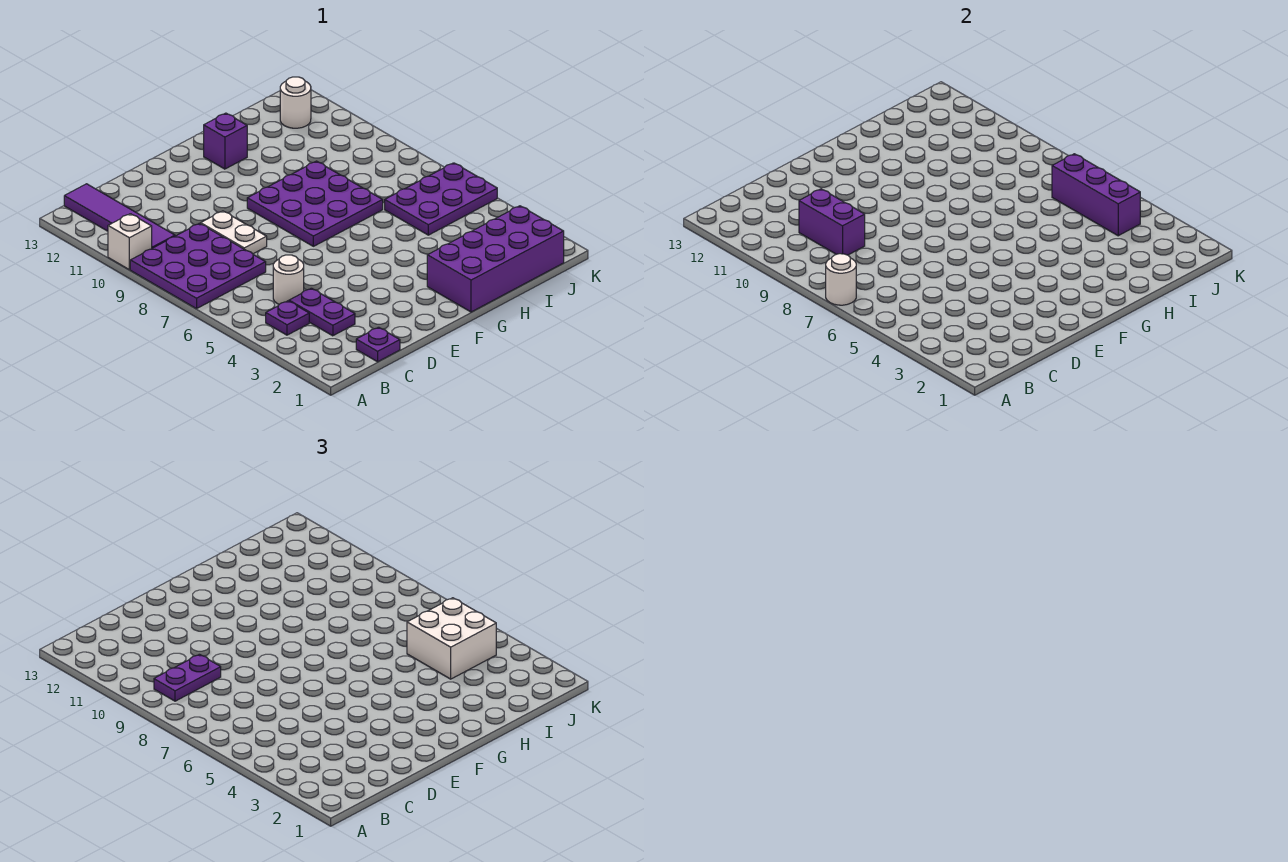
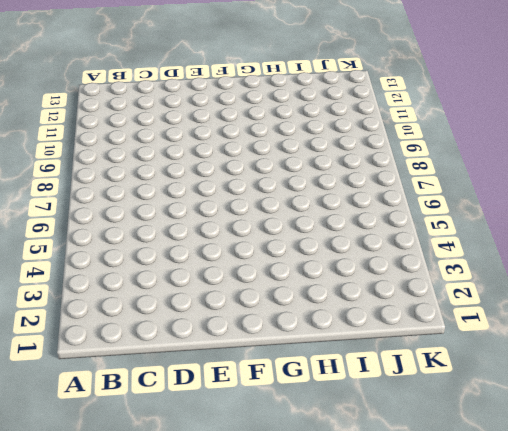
none -> purple plate A7:C9 level 1
none -> white brick A10 level 1
none -> purple plate B4 level 1

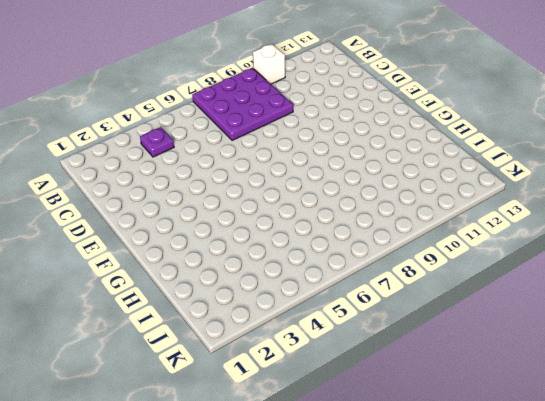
none -> purple tile B10:B13 level 1
none -> purple plate C1 level 1
none -> purple plate C3:C4 level 1

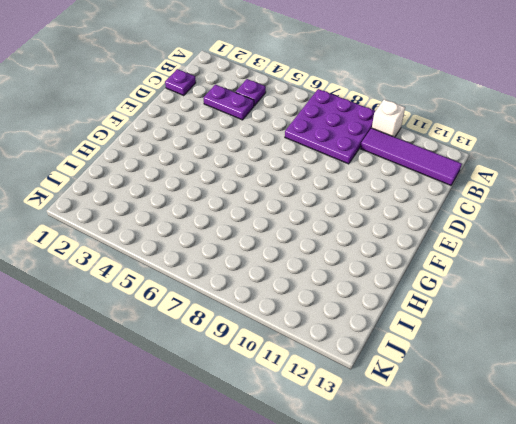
none -> white round brick C5 level 1
none -> white plate D8:D9 level 1
none -> purple plate F7:H9 level 1

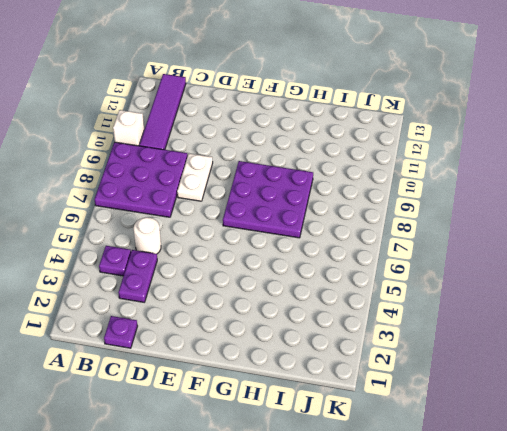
none -> purple brick G1:J2 level 1
none -> purple brick G12 level 1
none -> purple plate I5:K6 level 1

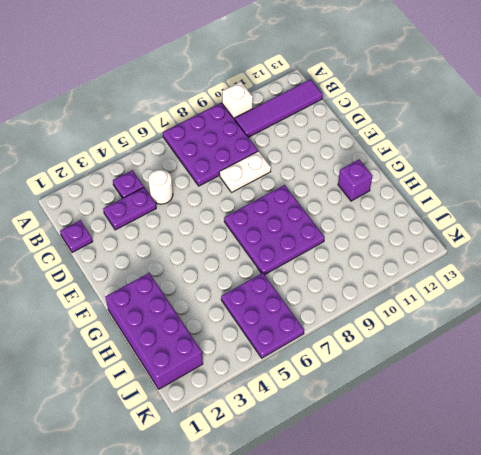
none -> white round brick J12 level 1
none -> white round brick A7 level 2
none -> purple brick C9:C10 level 2

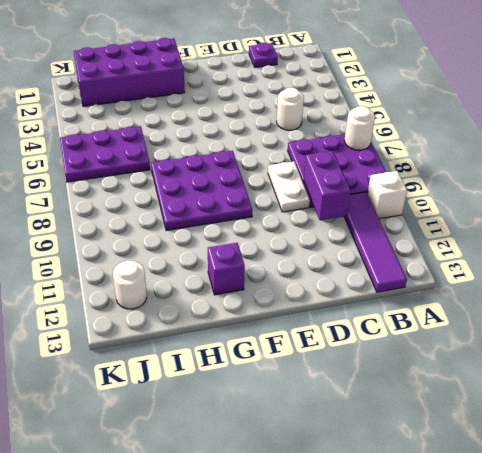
none -> purple plate B4 level 1
none -> purple plate C3:C4 level 1
none -> purple brick J4:J6 level 2

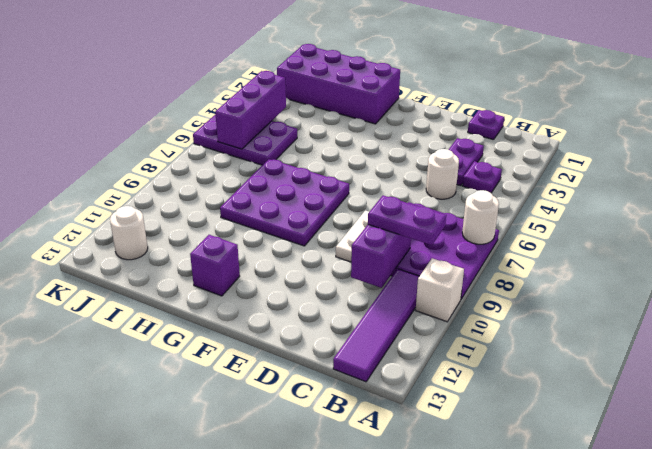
none -> white brick I4:J5 level 3

